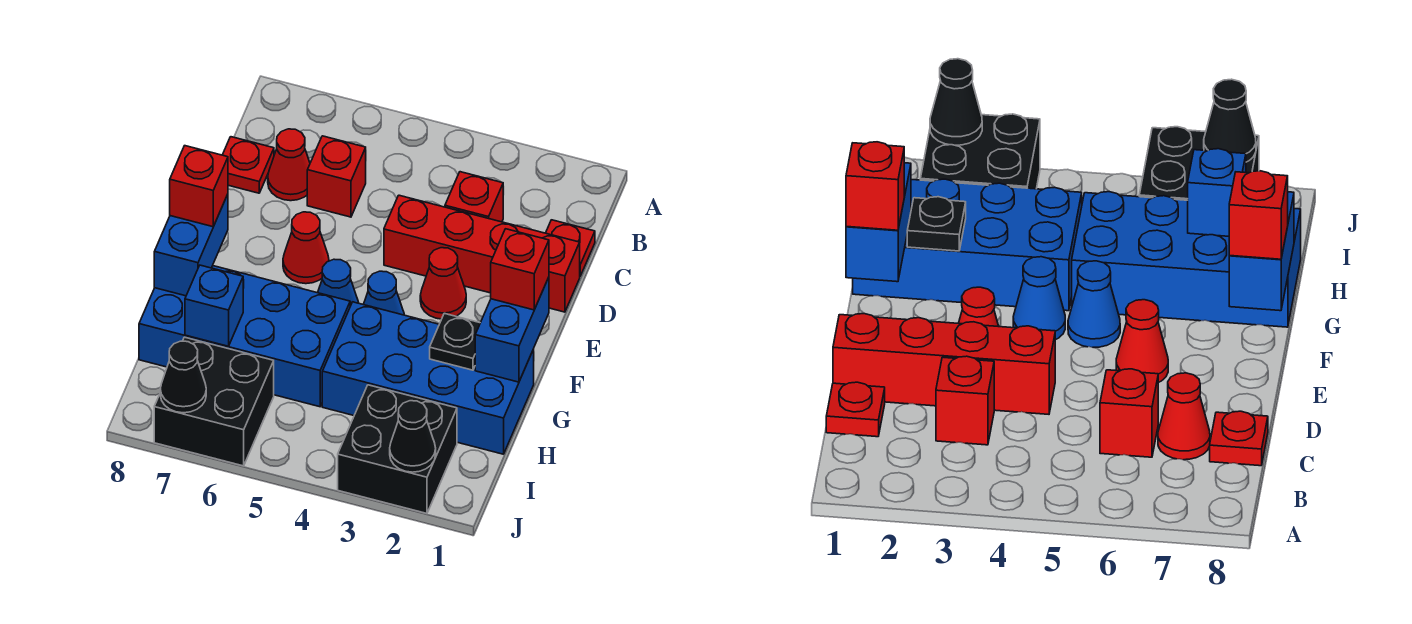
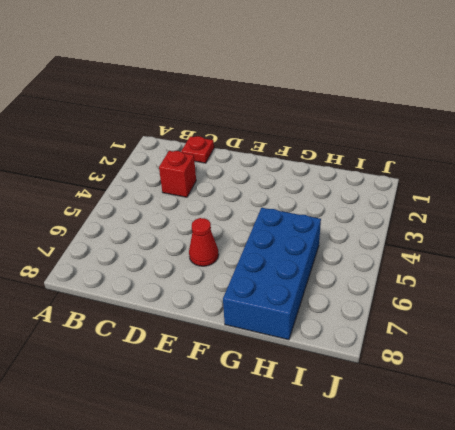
none -> red brick C6 level 1
none -> red cone C7 level 1
none -> red plate C8 level 1

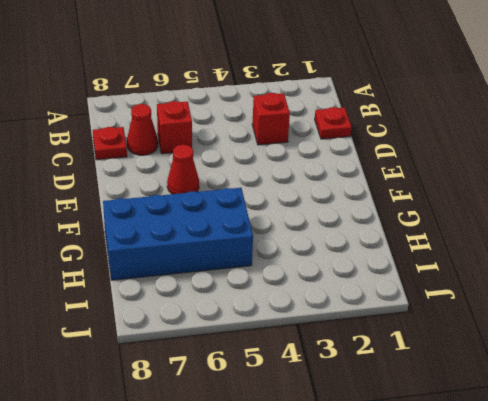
none -> red brick D1:D4 level 1
none -> red cone E3 level 1
none -> blue cone F4 level 1

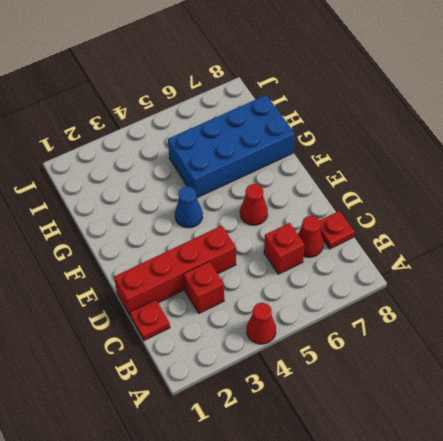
red cone A4 level 1 -> red cone E3 level 1
none -> blue cone F5 level 1
none -> blue brick G1:H4 level 1
none -> black brick I2:J3 level 1

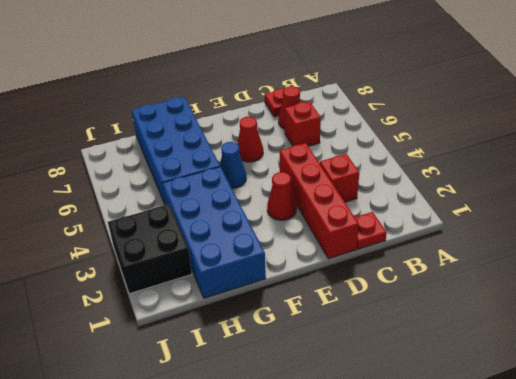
none -> blue cone F4 level 1
none -> black brick I6:J7 level 1
none -> blue brick F1:G1 level 2

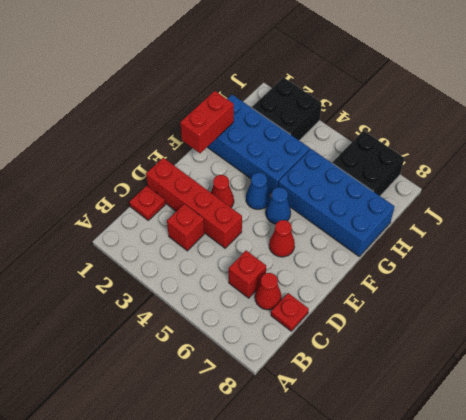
red brick F1:G1 level 2 -> blue brick F1:G1 level 2
none -> blue brick F8:G8 level 2
none -> black plate G2 level 2
none -> blue brick H7 level 2

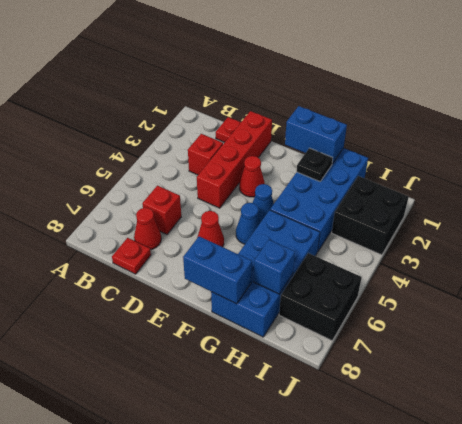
none -> black cone J2 level 2
none -> black cone J7 level 2
none -> red brick F1 level 3

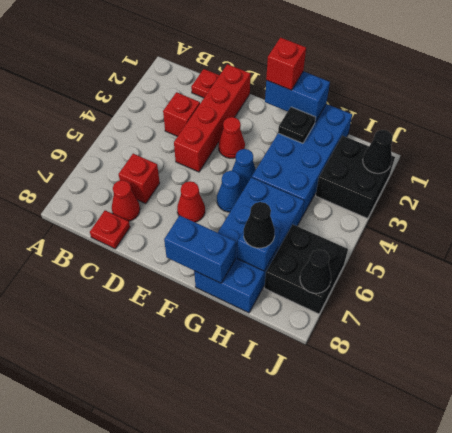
black cone H7 level 3 -> none
none -> red brick F8 level 3

